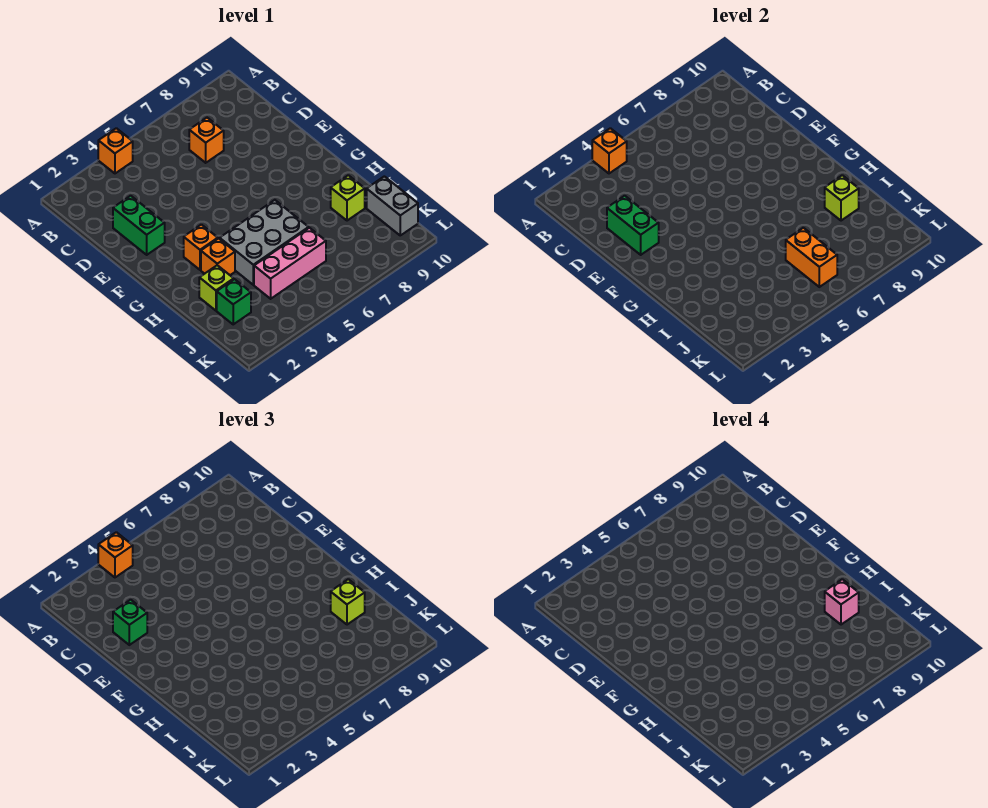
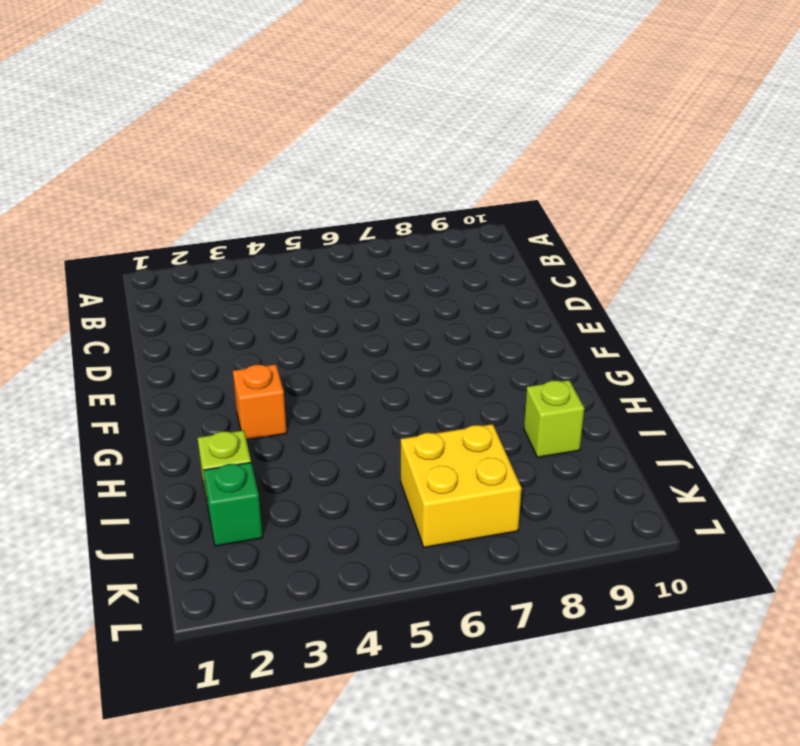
yellow brick J6:K7 level 1 -> pink brick J4:J6 level 1
none -> orange brick A4 level 1
none -> orange brick C7 level 1
none -> green brick D2:E2 level 1

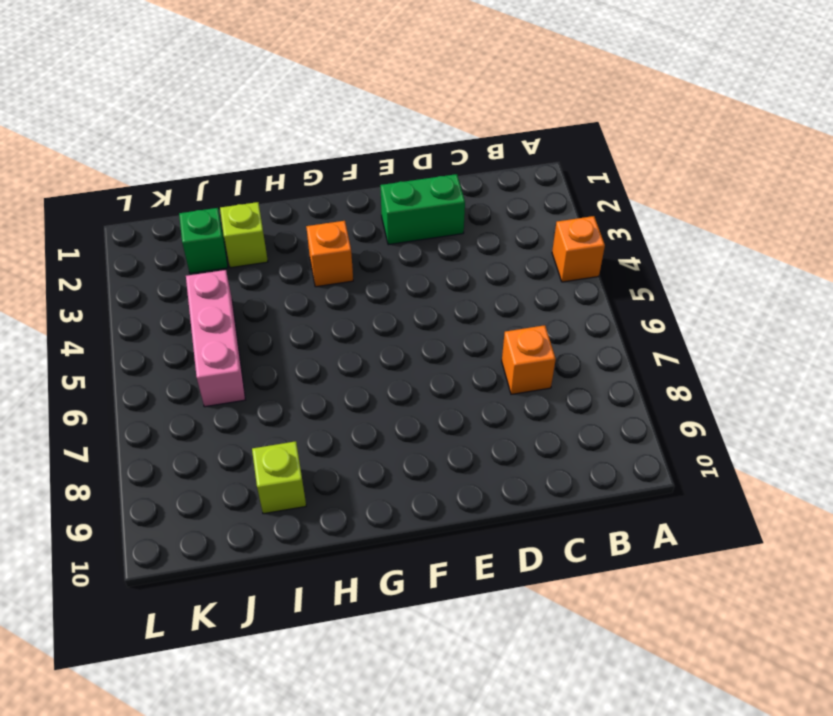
none -> orange brick H3 level 1
none -> grey brick H4:I6 level 1
none -> grey brick J10:K10 level 1

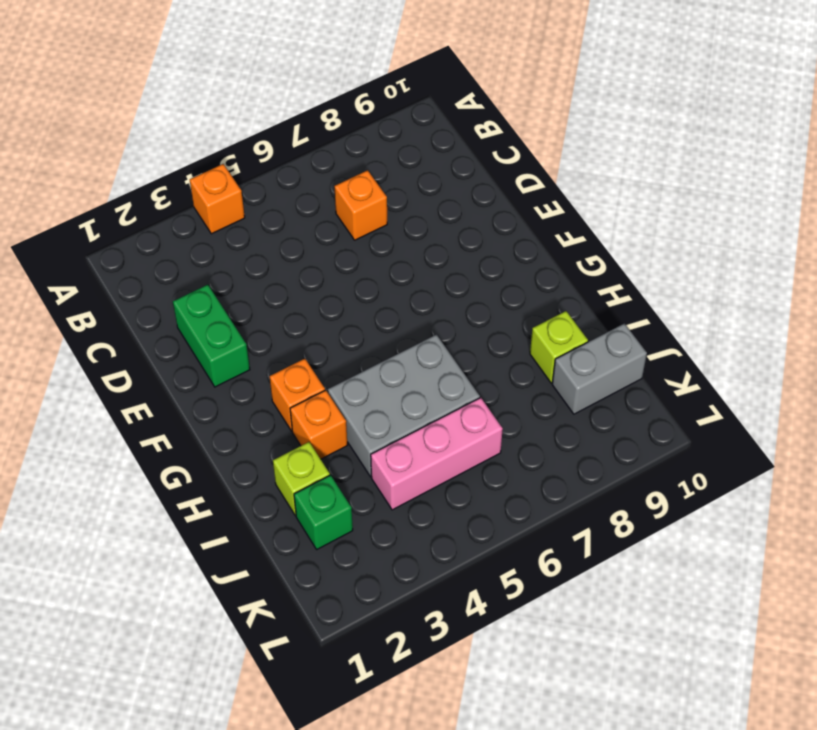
grey brick J9:J10 level 1 -> grey brick J10:K10 level 1
none -> orange brick A4 level 2
none -> green brick D2:E2 level 2
none -> lime brick I9 level 2

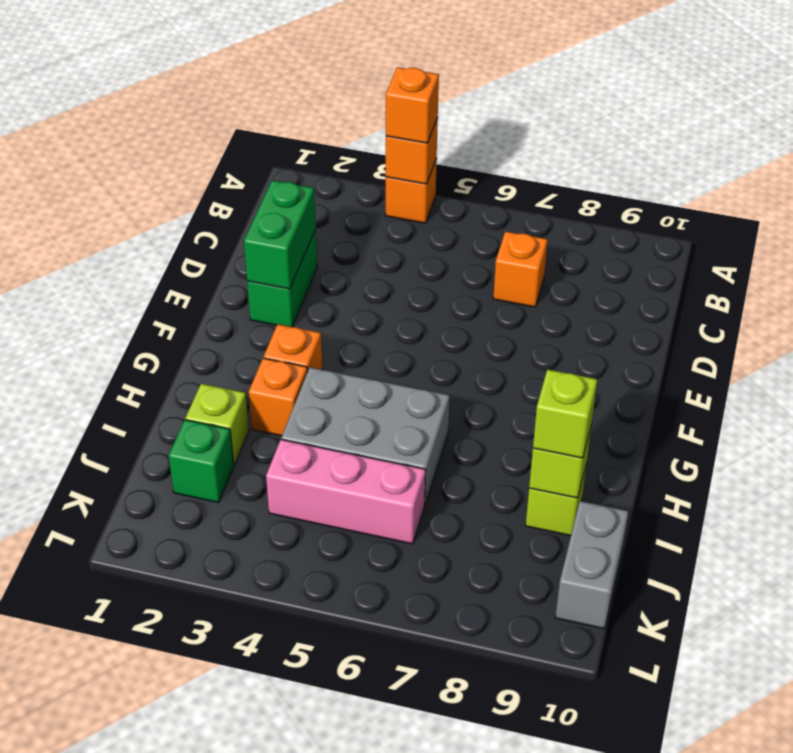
none -> orange brick J6:K6 level 2
none -> green brick D2 level 3
none -> pink brick I9 level 4

